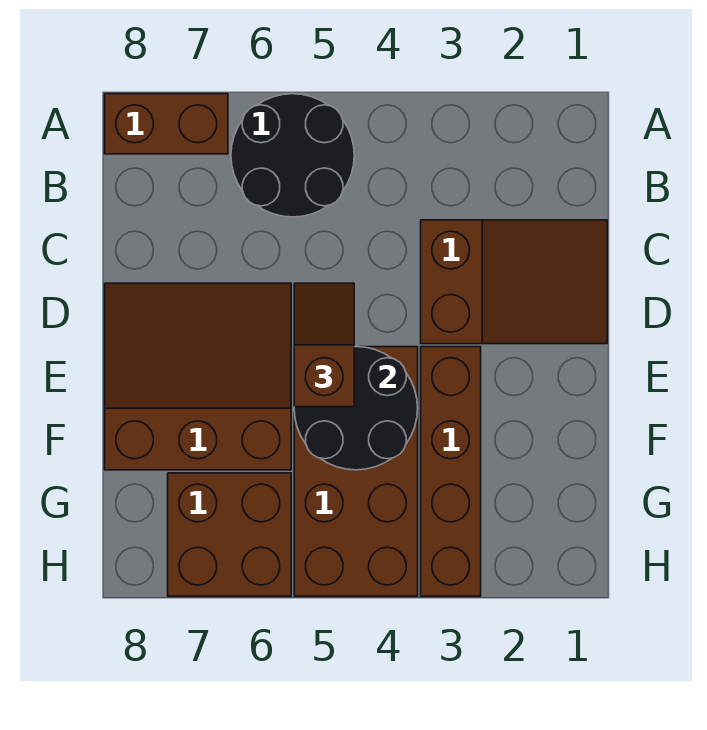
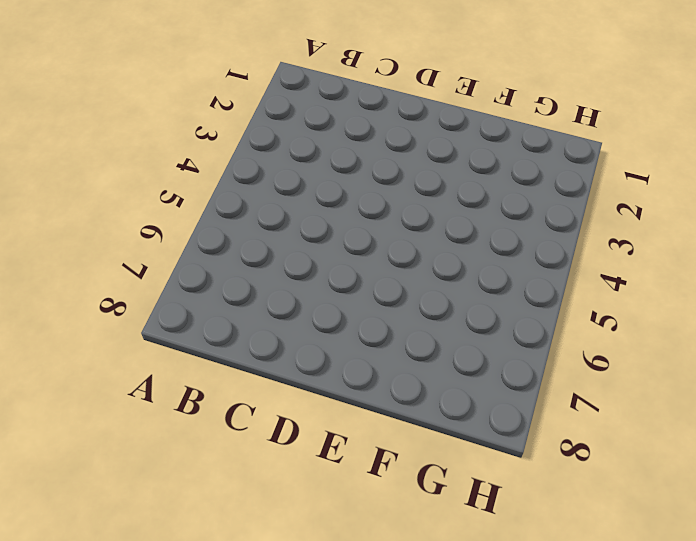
none -> black round brick A5:B6 level 1
none -> brown brick A7:A8 level 1

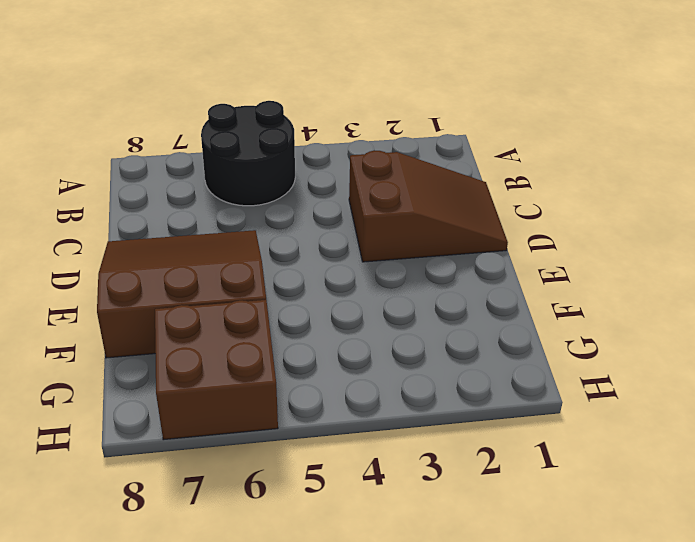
none -> brown brick A7:A8 level 1
none -> brown brick E3:H3 level 1

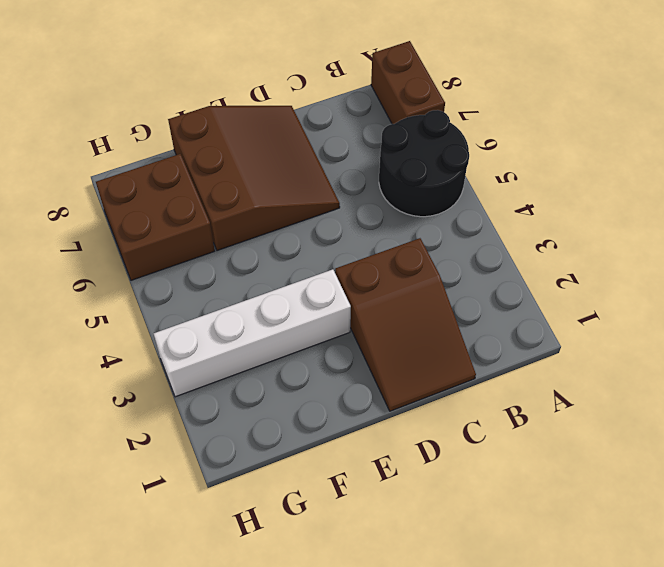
white brick E3:H3 level 1 -> brown brick E3:H3 level 1
none -> brown brick E4:H5 level 1
none -> black round brick E4:F5 level 2

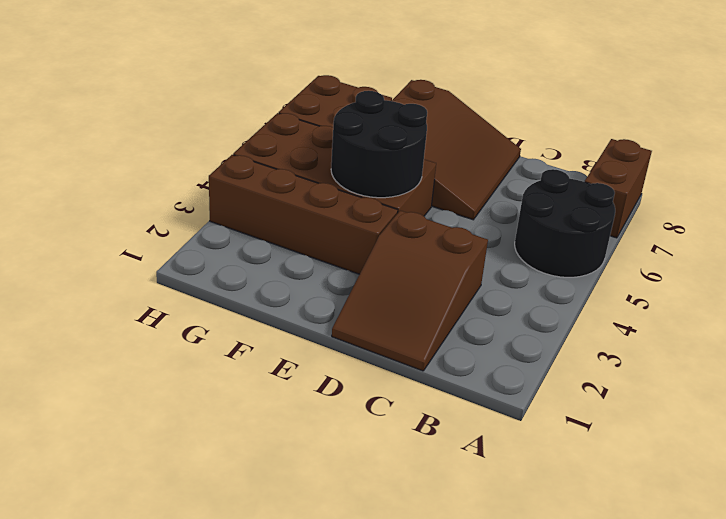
none -> brown slope D5:E5 level 3 top E

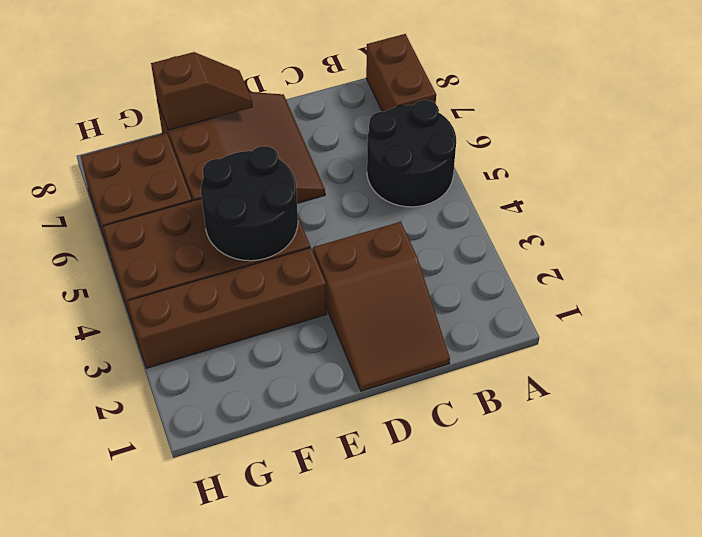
brown slope E8:F8 level 2 top F -> brown slope D5:E5 level 3 top E

